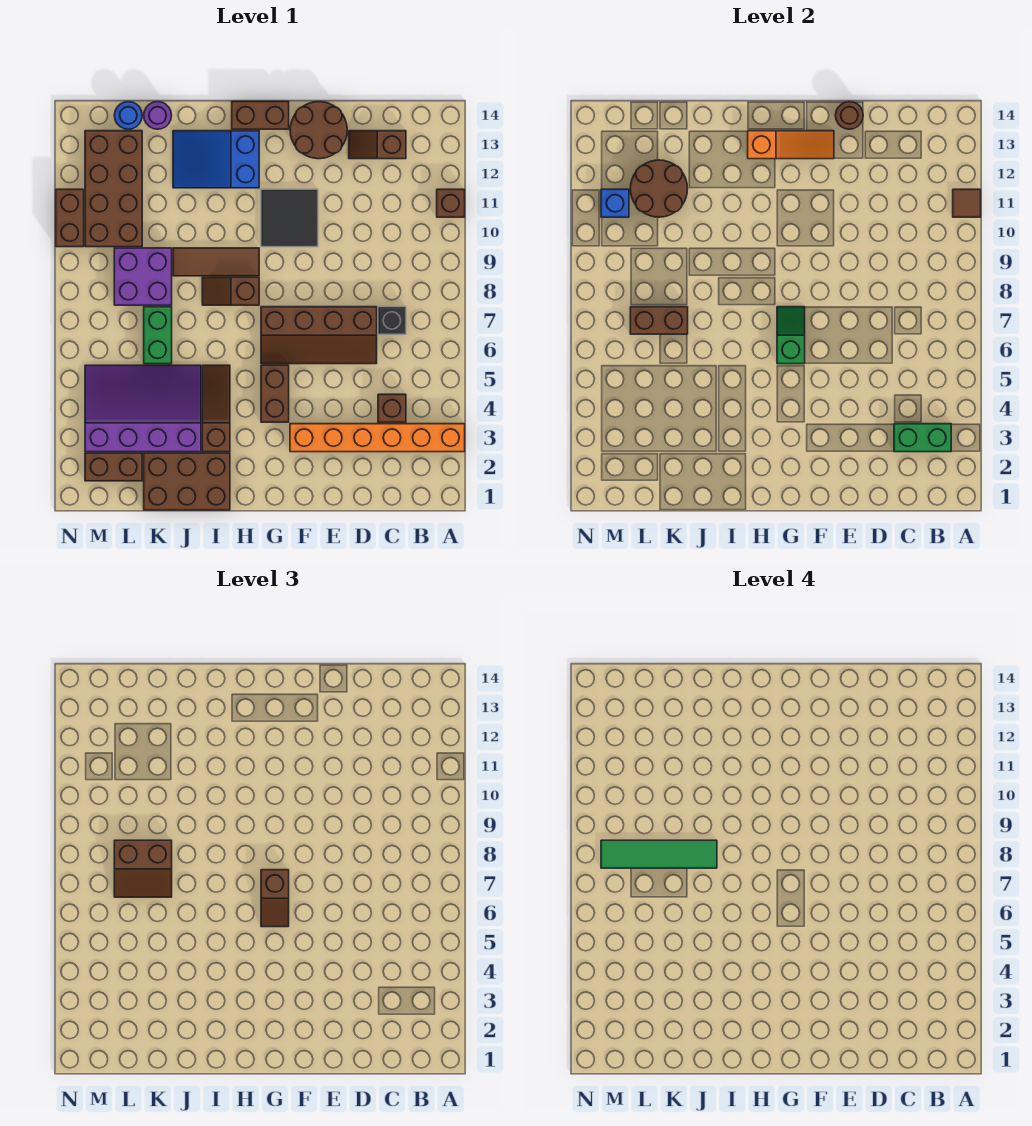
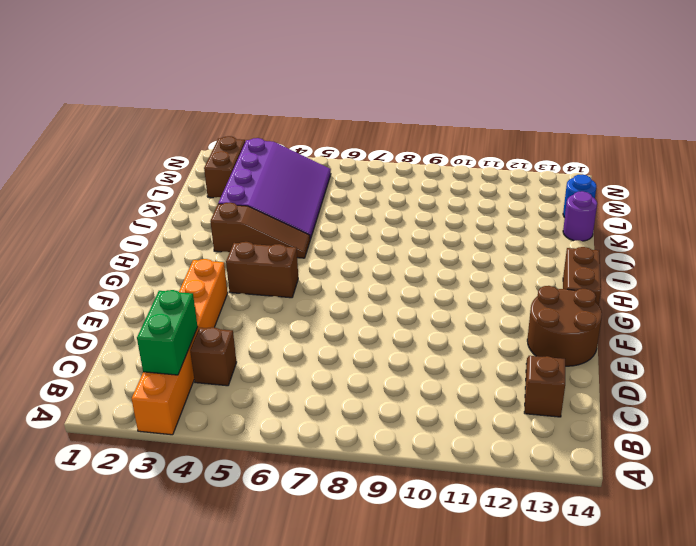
none -> brown brick A11 level 1
none -> black brick C7 level 1
none -> brown slope D6:G7 level 1 top 7
none -> black tile F10:G11 level 1

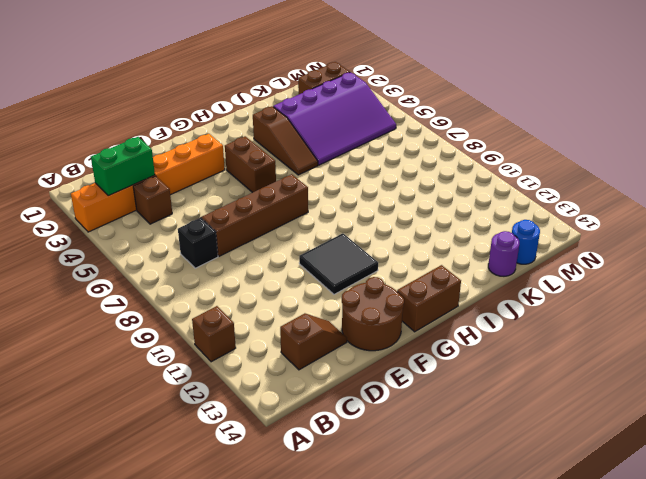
none -> brown slope H8:I8 level 1 top H
none -> brown tile H9:J9 level 1
none -> blue slope H12:J13 level 1 top H
none -> brown brick I1:K2 level 1

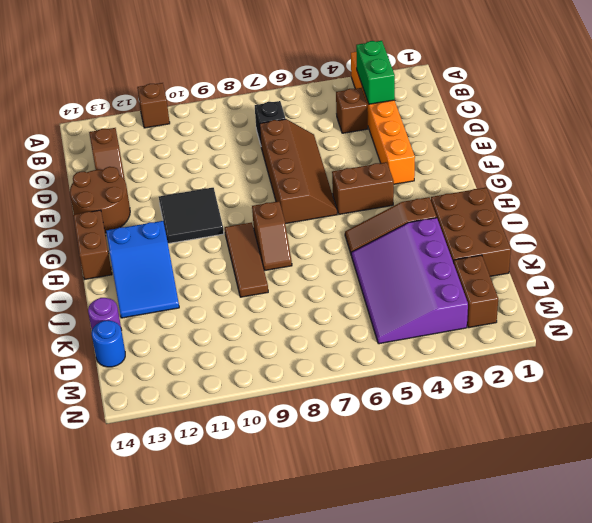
none -> green brick K6:K7 level 1
none -> purple brick K8:L9 level 1
none -> brown brick L10:M13 level 1
none -> brown brick N10:N11 level 1

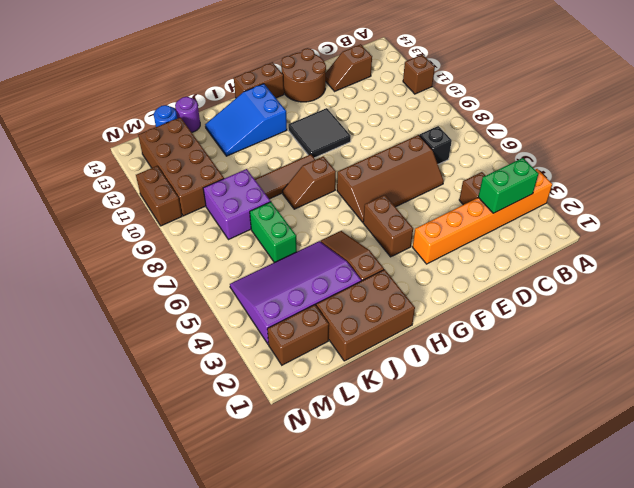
none -> brown tile A11 level 2
none -> brown round brick E14 level 2
none -> orange slope F13:H13 level 2 top H
none -> green slope G6:G7 level 2 top 6

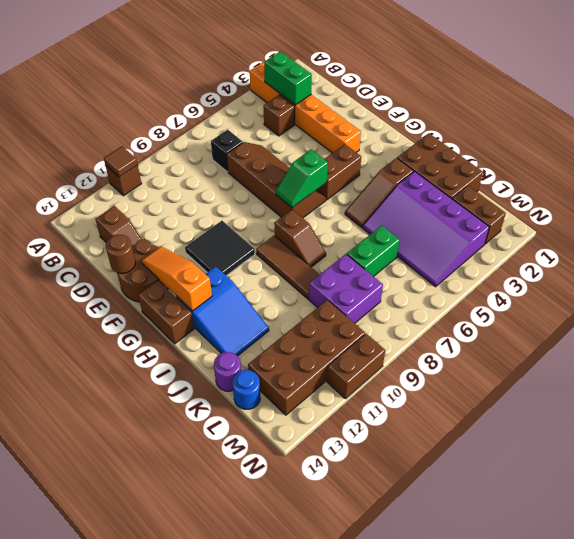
none -> brown brick K7:L7 level 2
none -> brown round brick K11:L12 level 2
none -> blue brick M11 level 2
none -> brown slope G6:G7 level 3 top 7

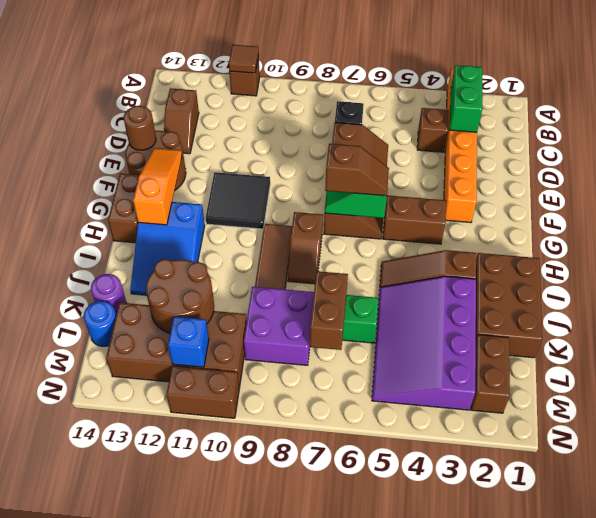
none -> brown slope K7:L8 level 3 top 8
none -> green tile J8:M8 level 4

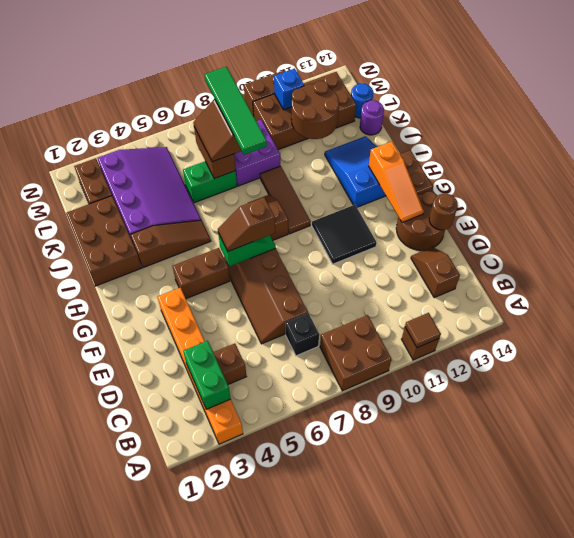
brown brick A8:B9 level 1 -> none

